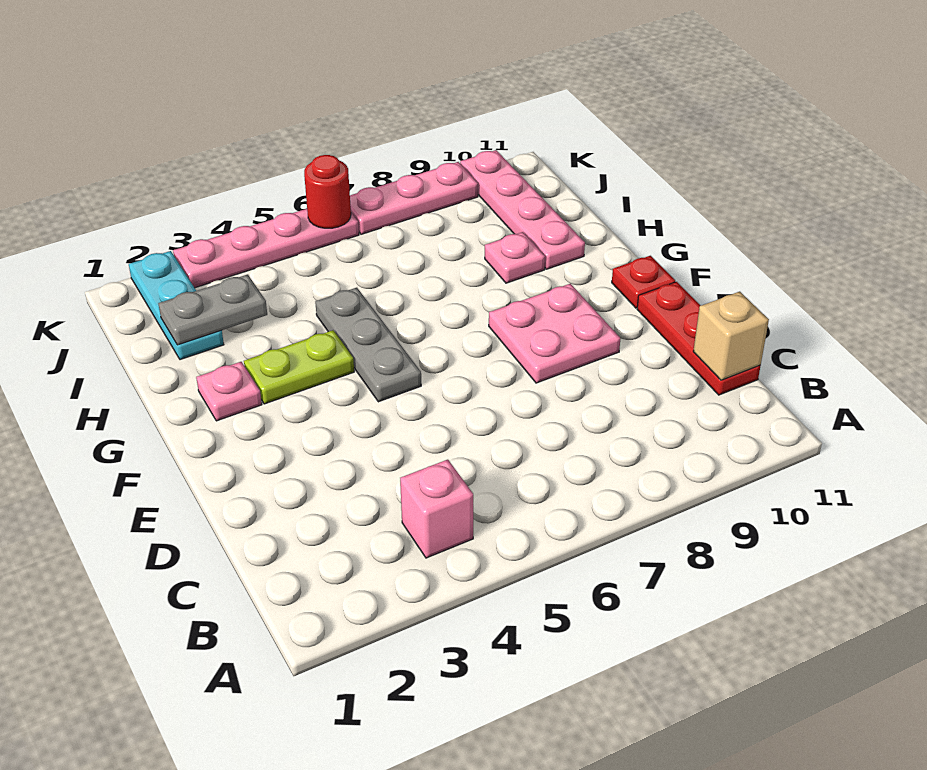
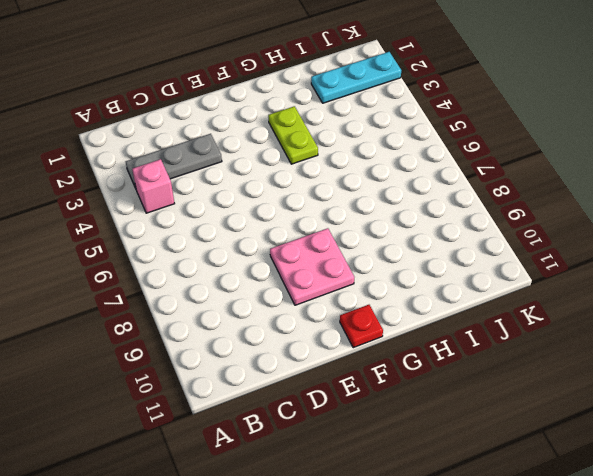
grey plate B3:D3 level 1 -> grey plate F5:H5 level 1
none -> red plate C11:E11 level 1
none -> pink plate G2 level 1
none -> pink plate H9 level 1

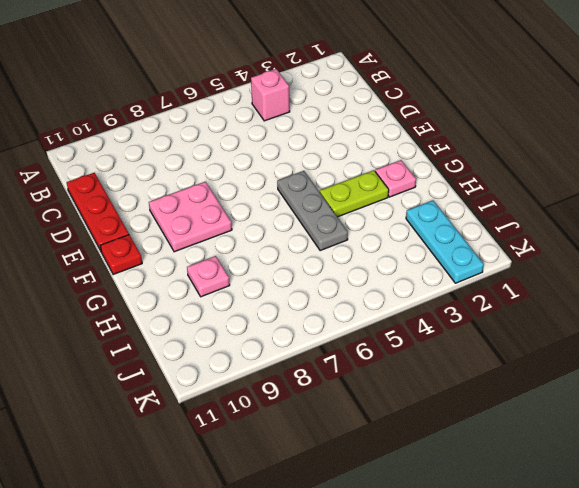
none -> pink plate H10:K10 level 1
none -> pink plate K3:K6 level 1
none -> pink plate K7:K9 level 1

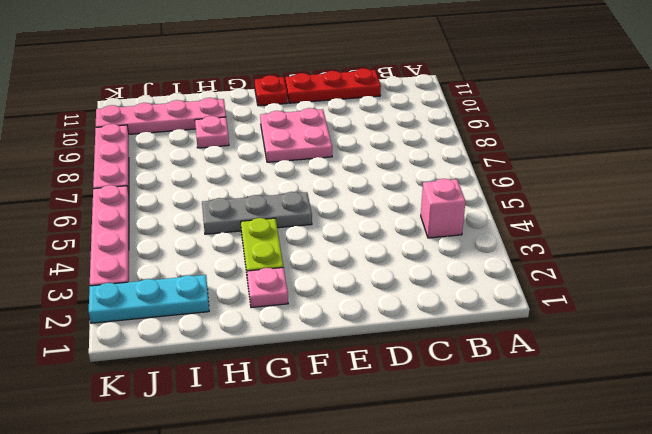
none -> tan brick C11 level 2
none -> grey plate I2:I3 level 2
none -> red round brick K6 level 2

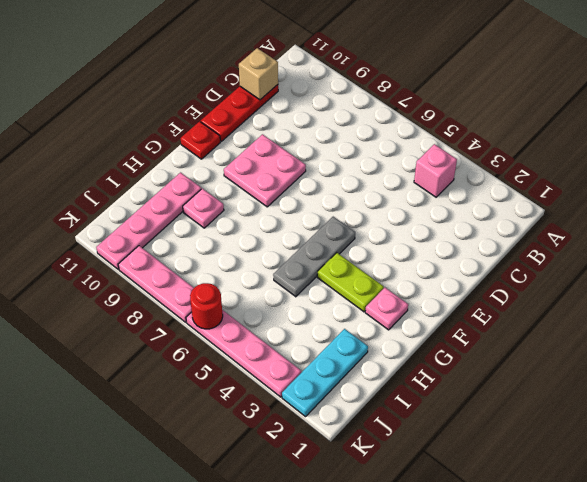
none -> grey plate I2:I3 level 2

